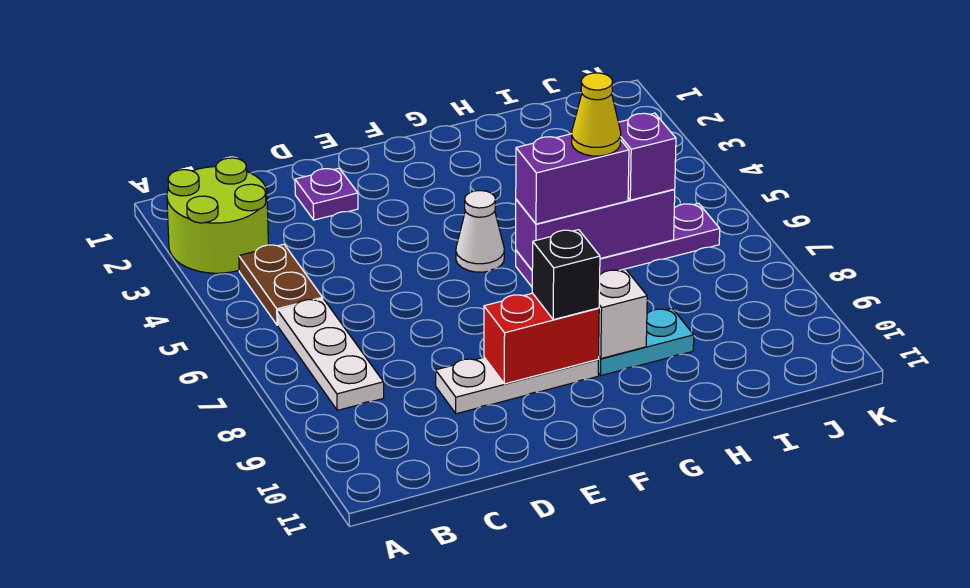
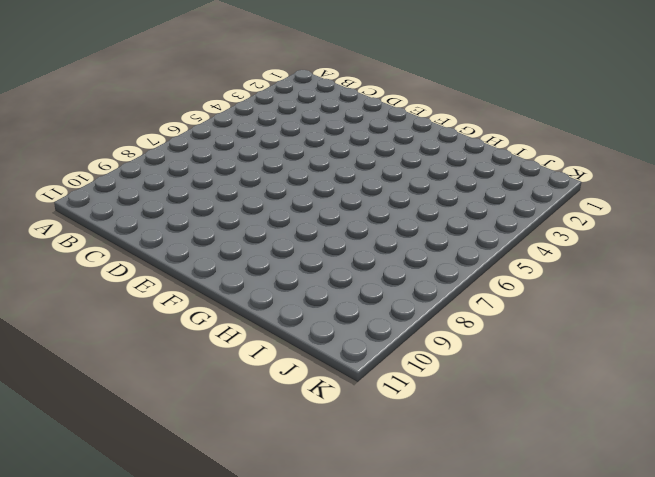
none -> lime round brick A2:B3 level 1
none -> brown plate B4:B5 level 1
none -> white plate B6:B8 level 1

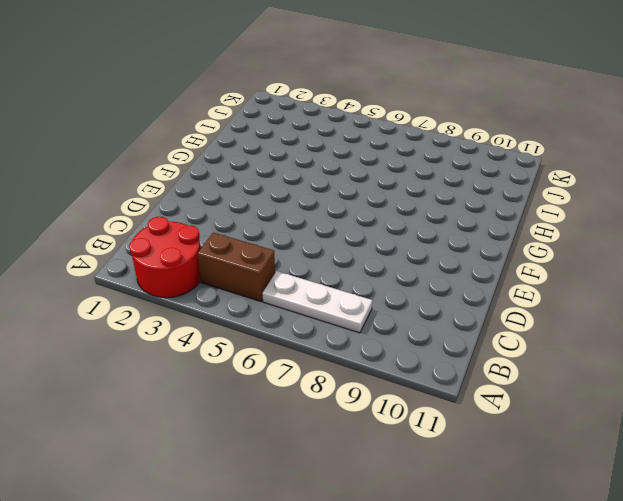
red round brick A2:B3 level 1 -> lime round brick A2:B3 level 1
brown brick B4:B5 level 1 -> brown plate B4:B5 level 1
none -> purple plate D2 level 1
none -> white plate D9:F9 level 1
none -> white cone F5 level 1

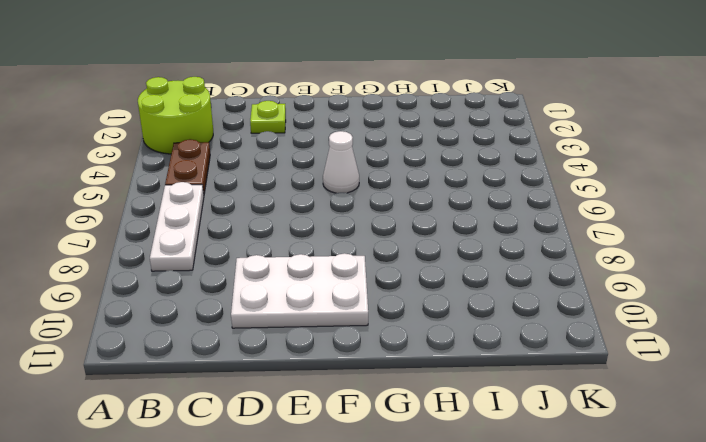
lime plate D2 level 1 -> purple plate D2 level 1
white plate D9:F10 level 1 -> white plate D9:F9 level 1
none -> purple plate G6:J6 level 1
none -> cyan plate G9:H9 level 1
none -> red brick E9:F9 level 2

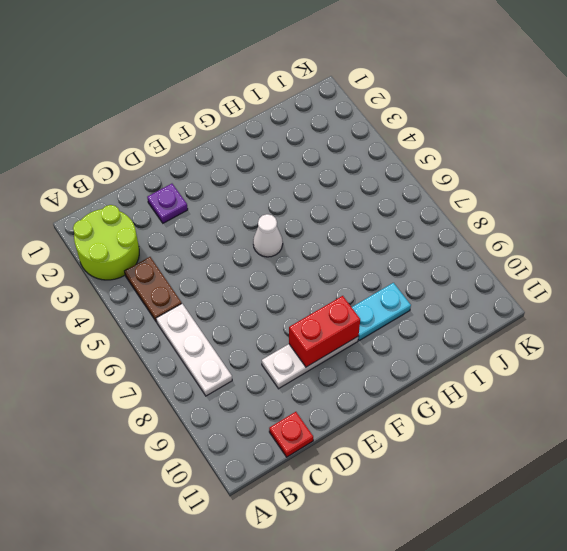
red plate C11 level 1 -> none
none -> purple plate G6:J6 level 1
none -> purple brick G6:I6 level 2
none -> white brick G9 level 2

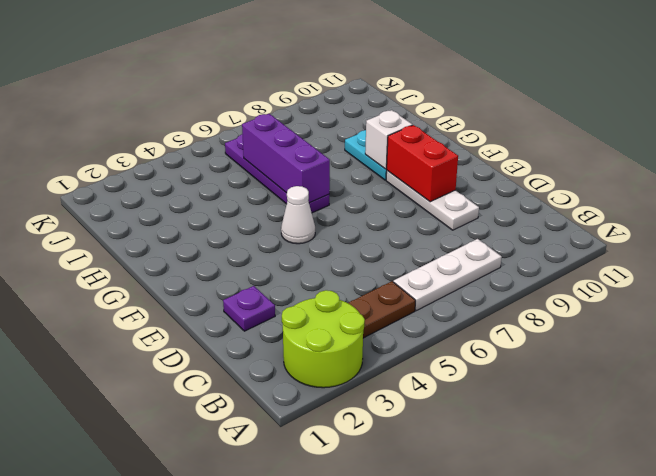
none -> black brick F9 level 3
none -> purple brick G6:H6 level 3
none -> purple brick I6 level 3

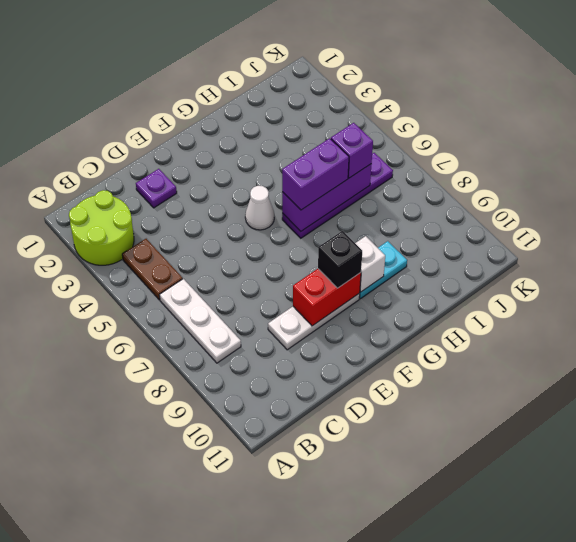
none -> yellow cone H6 level 4

